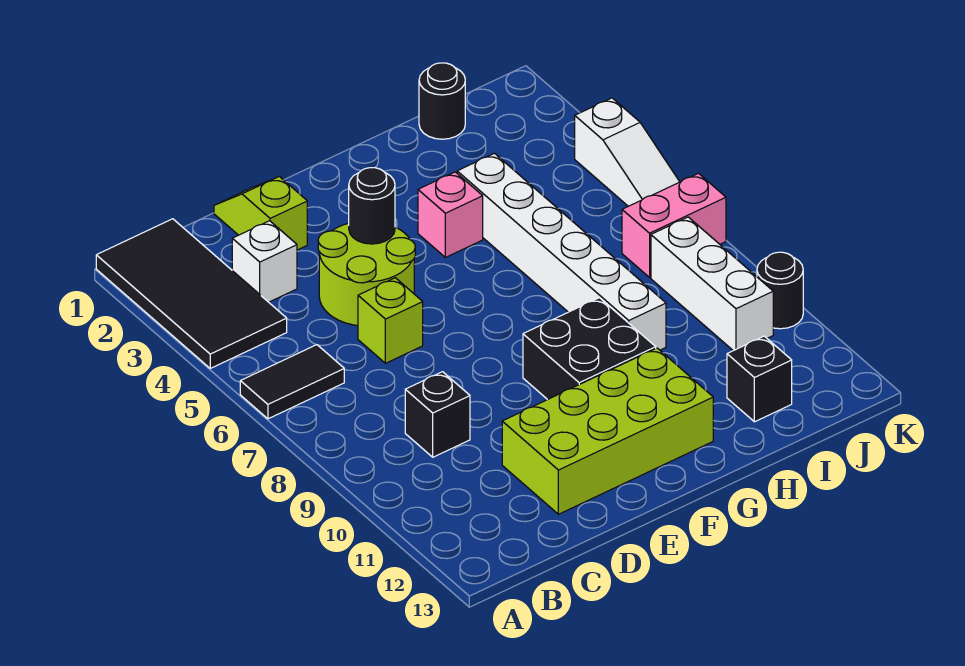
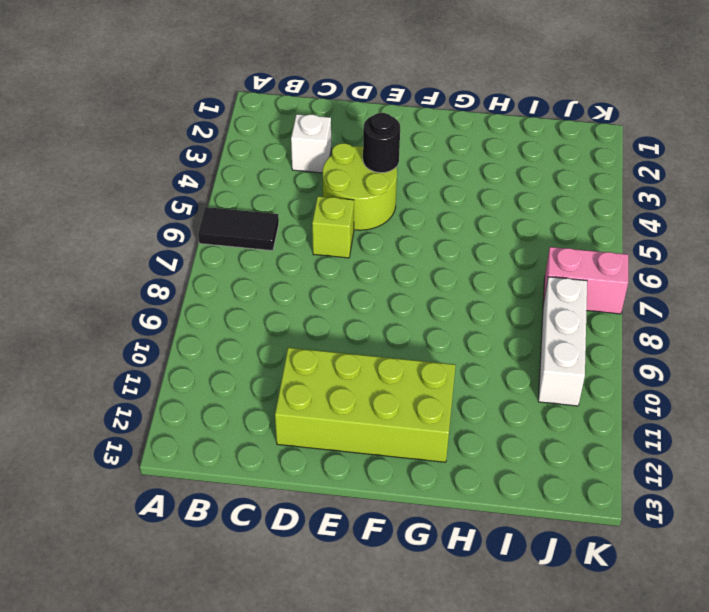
none -> black tile A1:B4 level 1
none -> black brick C9 level 1
none -> lime slope D1:D2 level 1 top 2

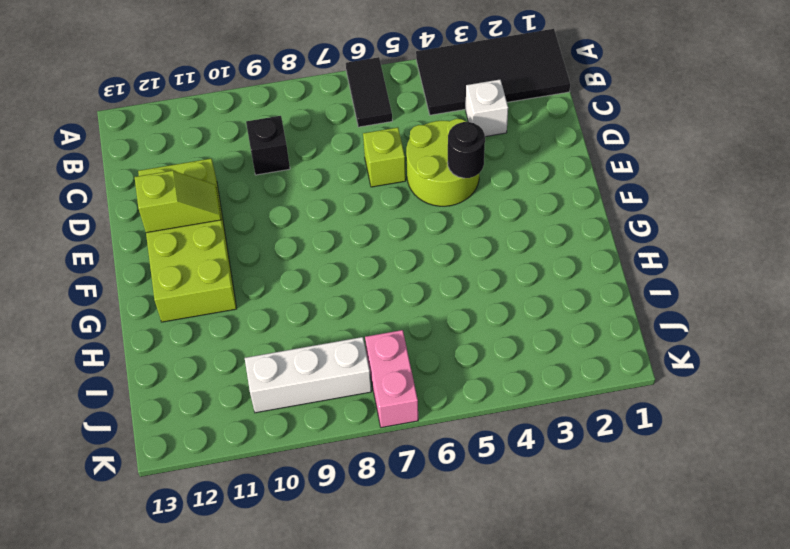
lime slope E11:E12 level 2 top 12 -> lime slope D1:D2 level 1 top 2
none -> black brick F9:G10 level 1
none -> pink brick G4 level 1
none -> white brick H4:H9 level 1

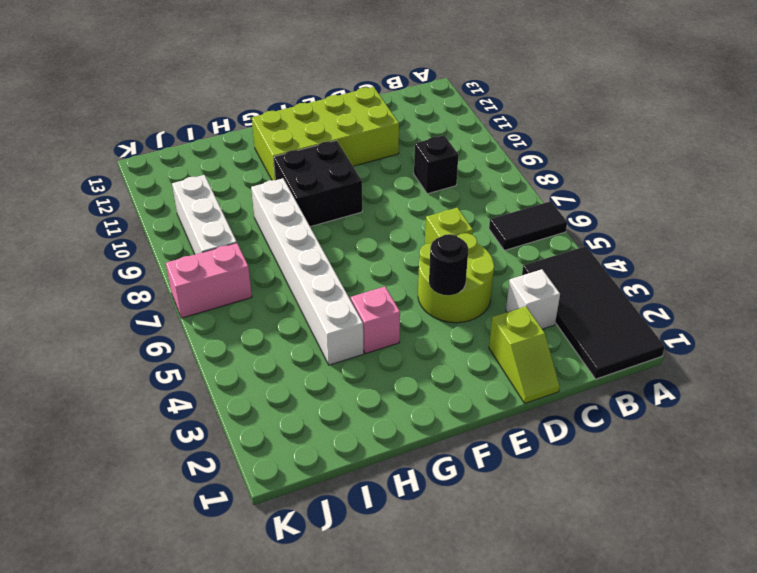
none -> black round brick I1 level 1
none -> black brick I12 level 1
none -> white slope K4:K6 level 1 top 4

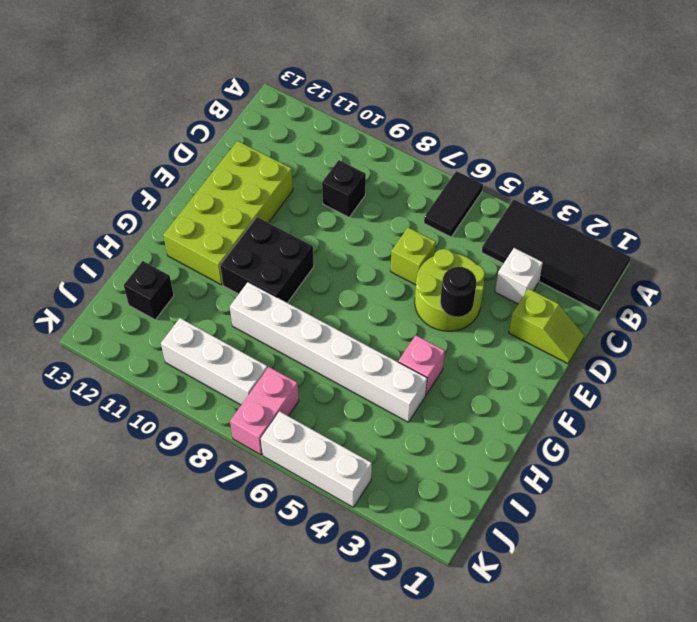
white brick K4:K6 level 1 -> white slope K4:K6 level 1 top 4
none -> black round brick I1 level 1
none -> black round brick K10 level 1

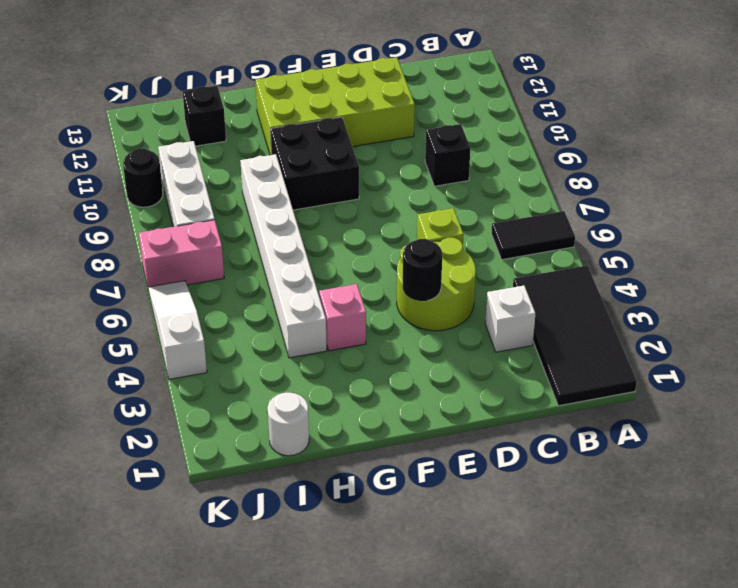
white round brick I1 level 1 -> black round brick I1 level 1
none -> lime slope D1:D2 level 1 top 2

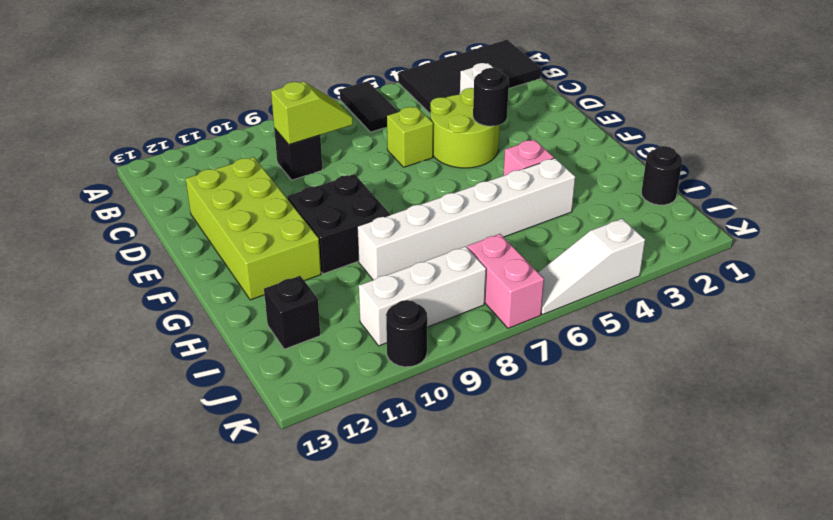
lime slope C8:C9 level 2 top 9 -> lime slope D1:D2 level 1 top 2

